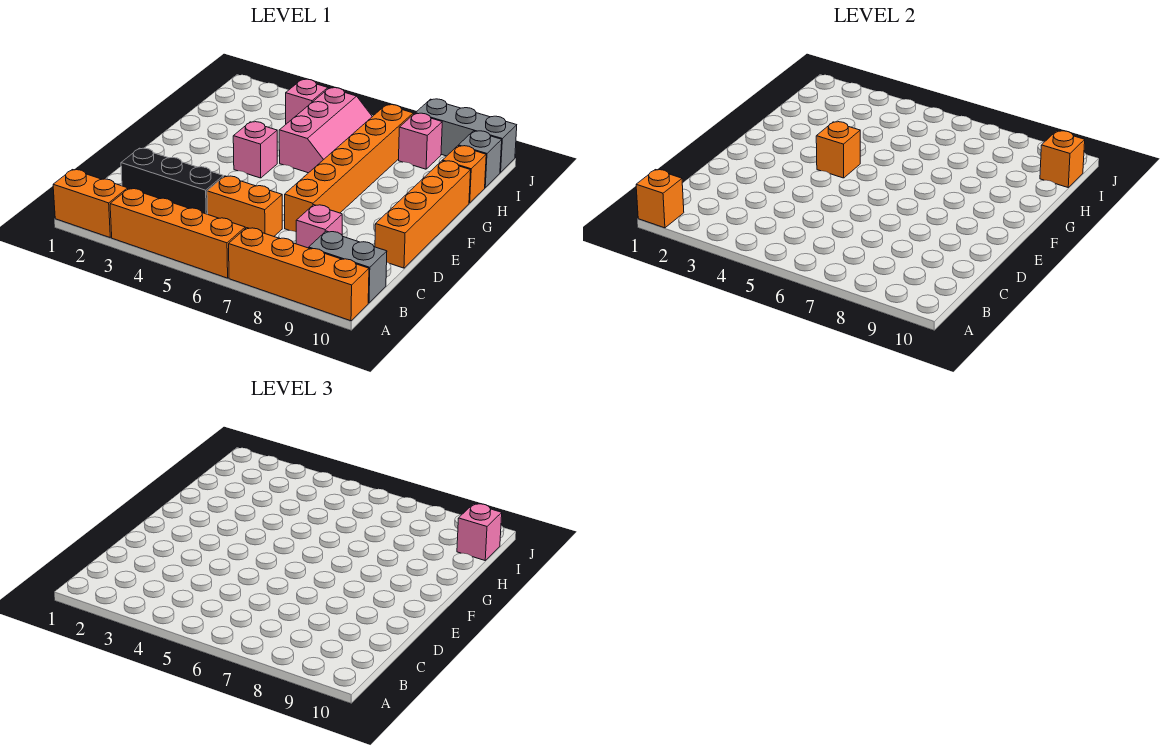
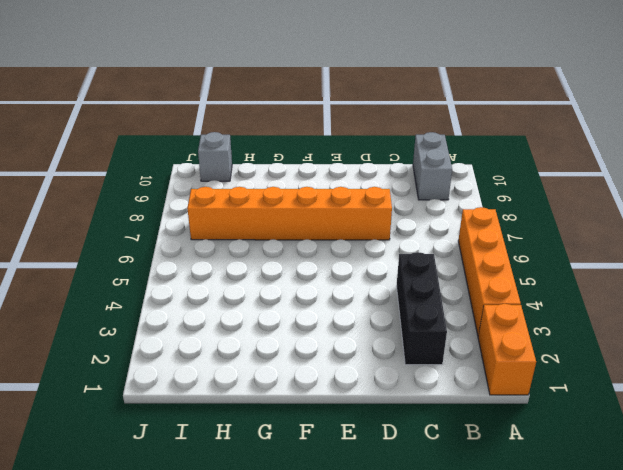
none -> orange brick A7:A10 level 1
none -> orange brick C5:C6 level 1
none -> pink brick C8 level 1

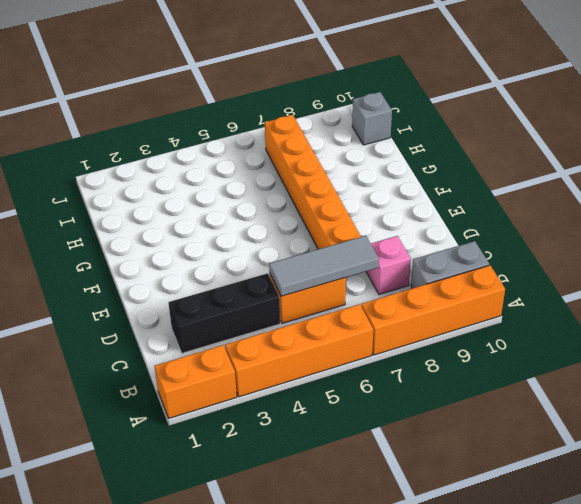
grey tile C5:C7 level 2 -> none
none -> orange brick D10:G10 level 1
none -> pink brick F4 level 1
none -> pink slope G5:I6 level 1 top 5

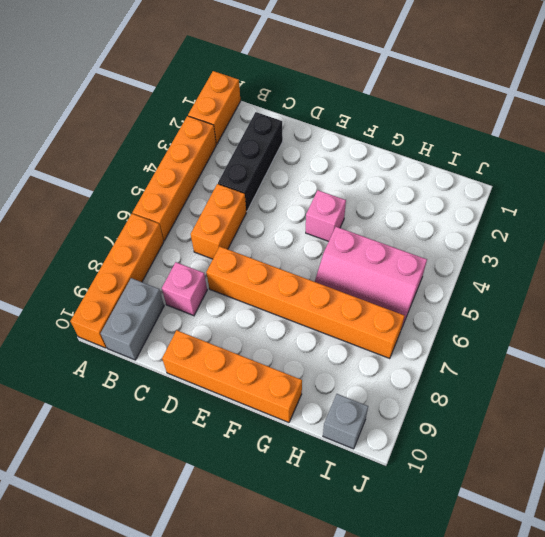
none -> orange brick H10 level 1
none -> pink brick I4 level 1
none -> pink brick I8 level 1

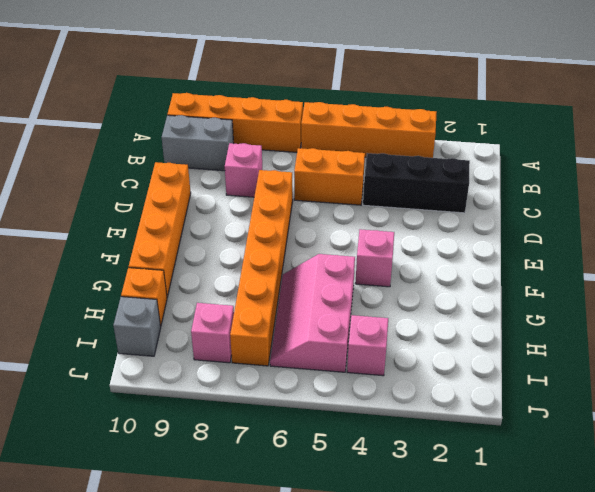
none -> orange brick A1:A2 level 1
none -> grey brick J8:J10 level 1
none -> orange brick A1 level 2

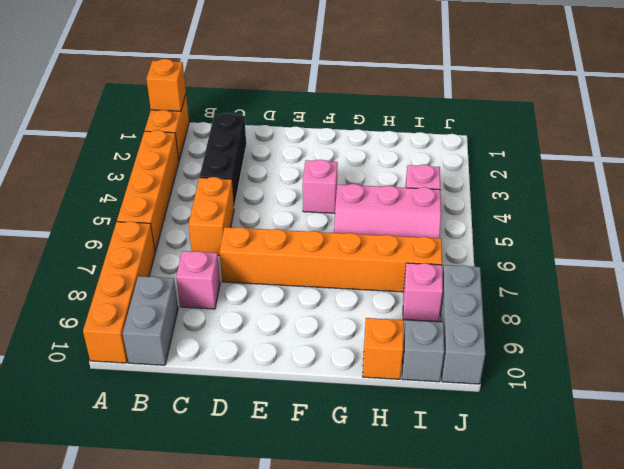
none -> orange brick D10:G10 level 1
none -> orange brick F4 level 2
none -> orange brick I10 level 2

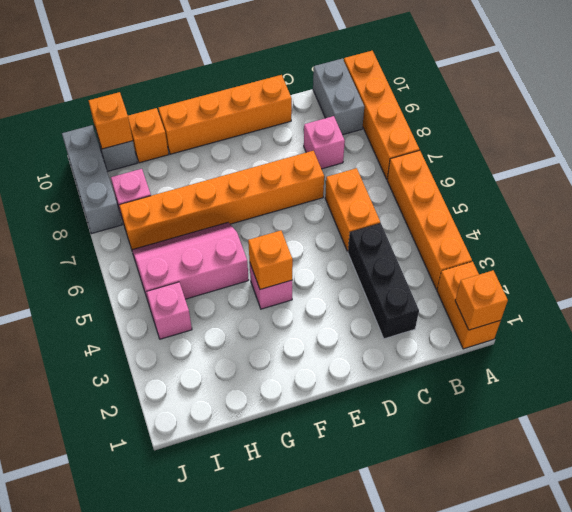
none -> pink brick I10 level 3

